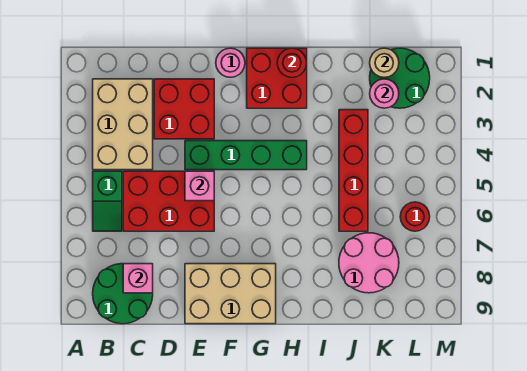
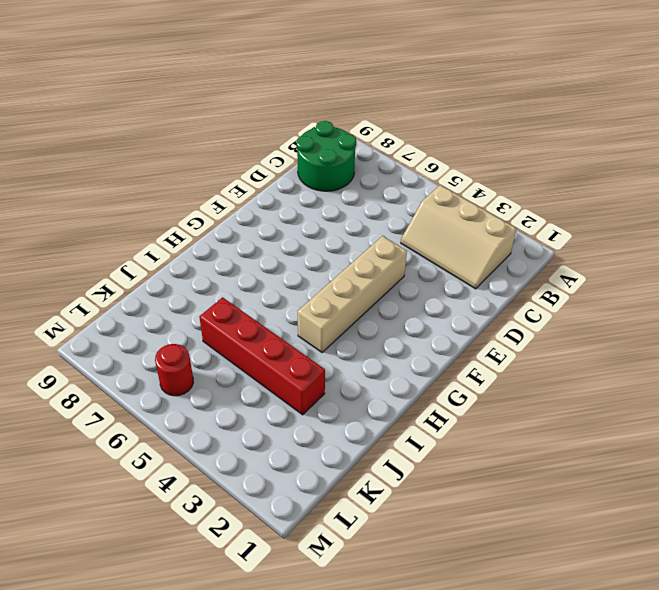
tan slope B2:C4 level 1 top B -> tan brick B2:C4 level 1
tan brick E4:H4 level 1 -> green brick E4:H4 level 1
none -> green slope B5:B6 level 1 top 5
none -> red brick C5:E6 level 1
none -> red brick D2:E3 level 1

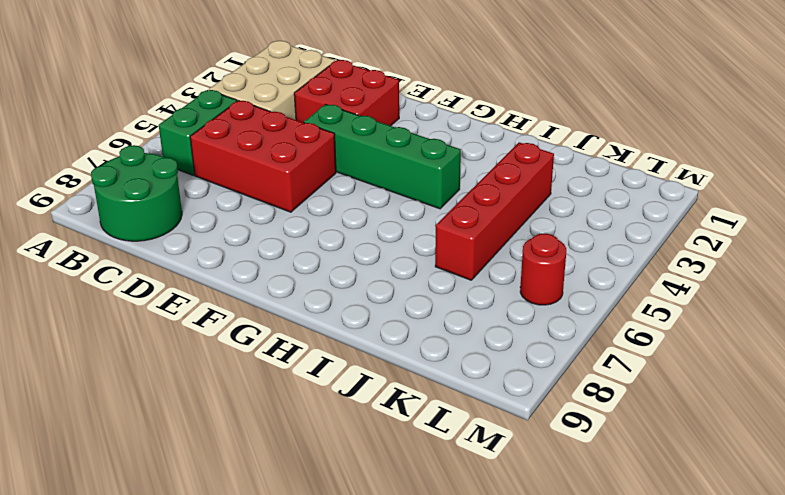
green brick B5:B6 level 1 -> green slope B5:B6 level 1 top 5
none -> tan brick E8:G9 level 1
none -> pink round brick F1 level 1
none -> red brick G1:H2 level 1

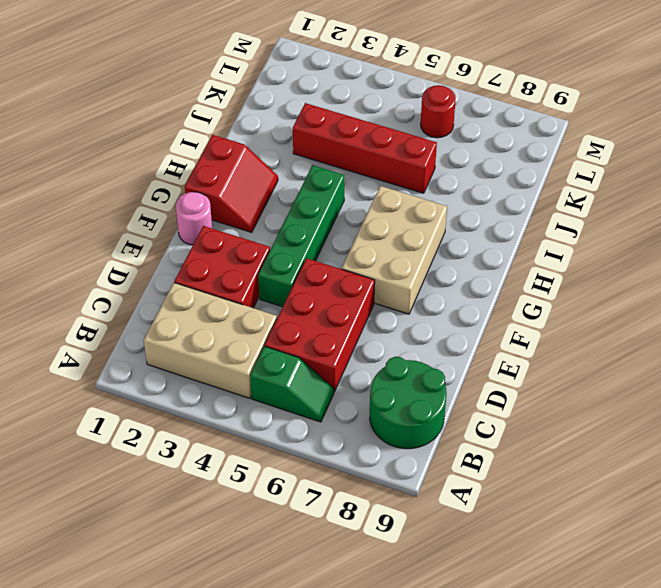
tan brick F6:H7 level 1 -> tan brick E8:G9 level 1
red slope G1:H2 level 1 top 1 -> red brick G1:H2 level 1
none -> pink round brick J7:K8 level 1
none -> green round brick K1:L2 level 1
none -> pink brick C8 level 2

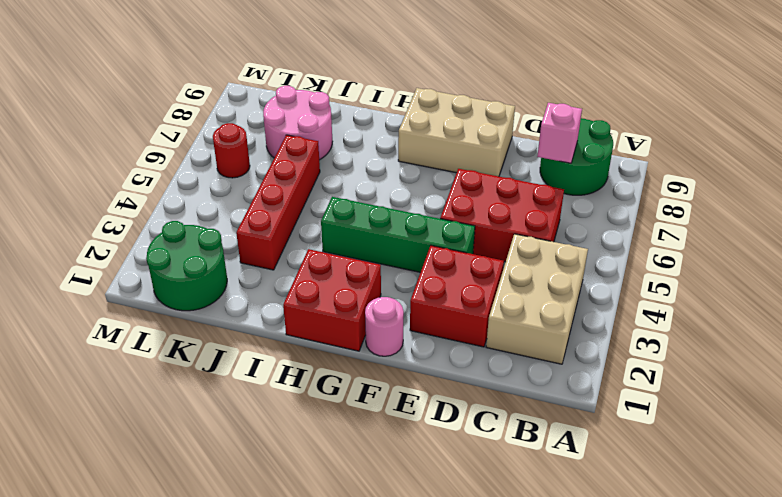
none -> green slope B5:B6 level 1 top 5
none -> pink brick E5 level 2
none -> red round brick H1 level 2

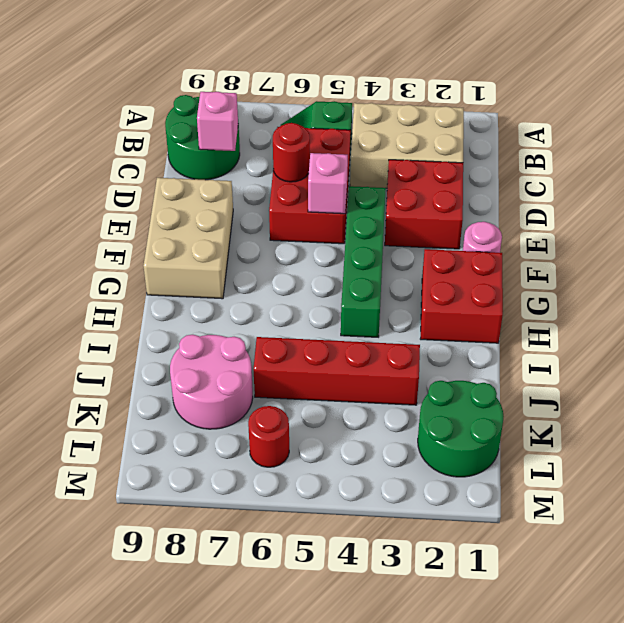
red round brick D6 level 2 -> red round brick H1 level 2
none -> tan round brick K1 level 2
none -> pink round brick K2 level 2

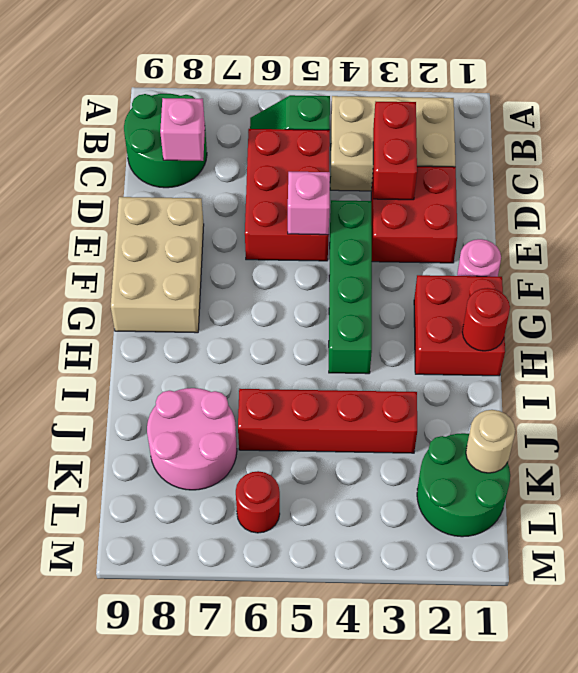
red brick C3:D3 level 2 -> none
none -> pink round brick K2 level 2

